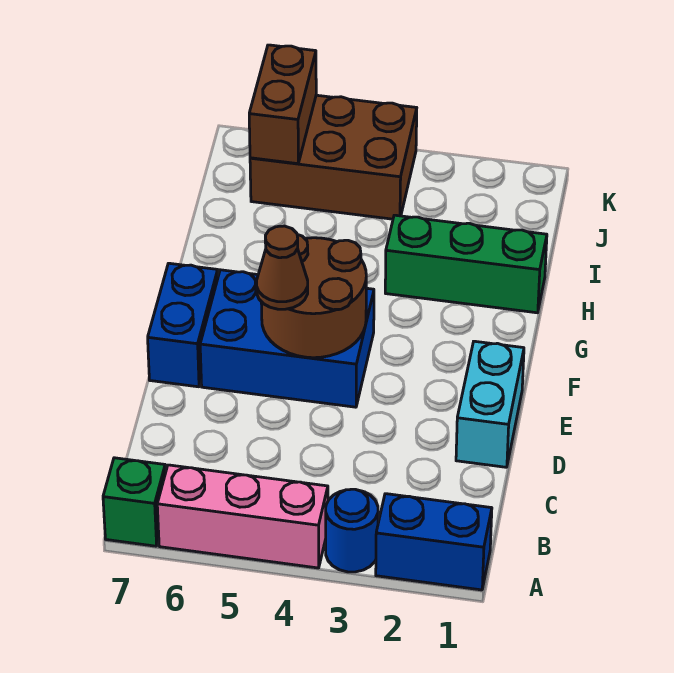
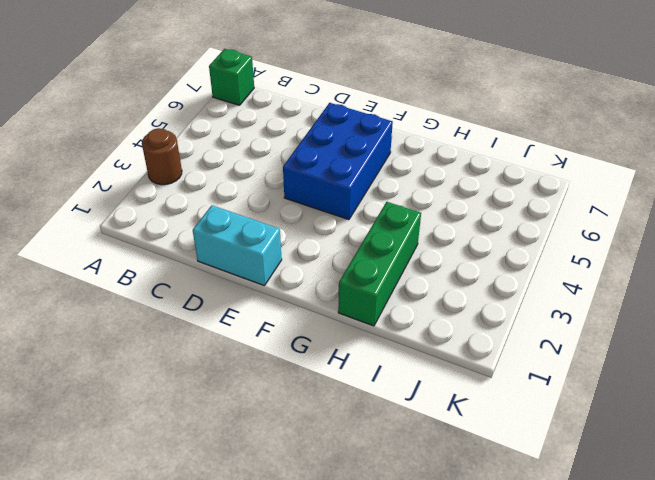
brown round brick A3 level 1 -> blue round brick A3 level 1
none -> blue brick A1:A2 level 1
none -> pink brick A4:A6 level 1
none -> blue brick E7:F7 level 1

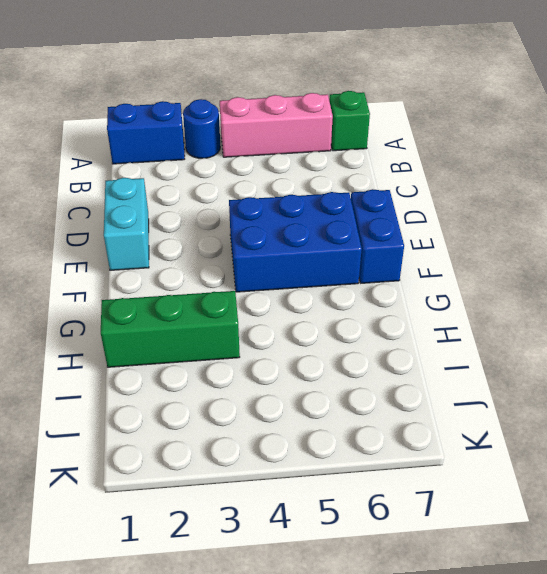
none -> brown brick J4:K6 level 1
none -> brown round brick E4:F5 level 2
none -> brown brick J6:K6 level 2

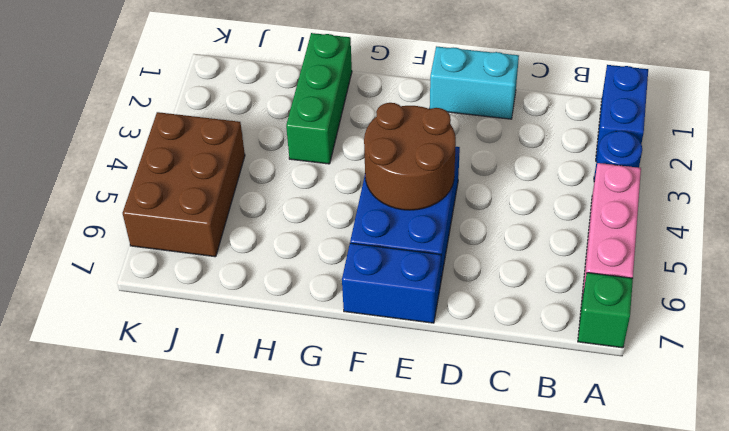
none -> brown brick J6:K6 level 2
none -> brown cone E5 level 3

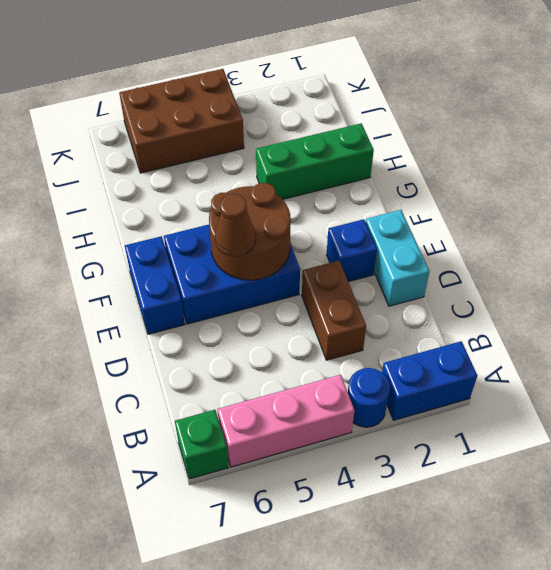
brown brick C3:D3 level 1 -> brown brick J6:K6 level 2
blue brick E2 level 1 -> none

